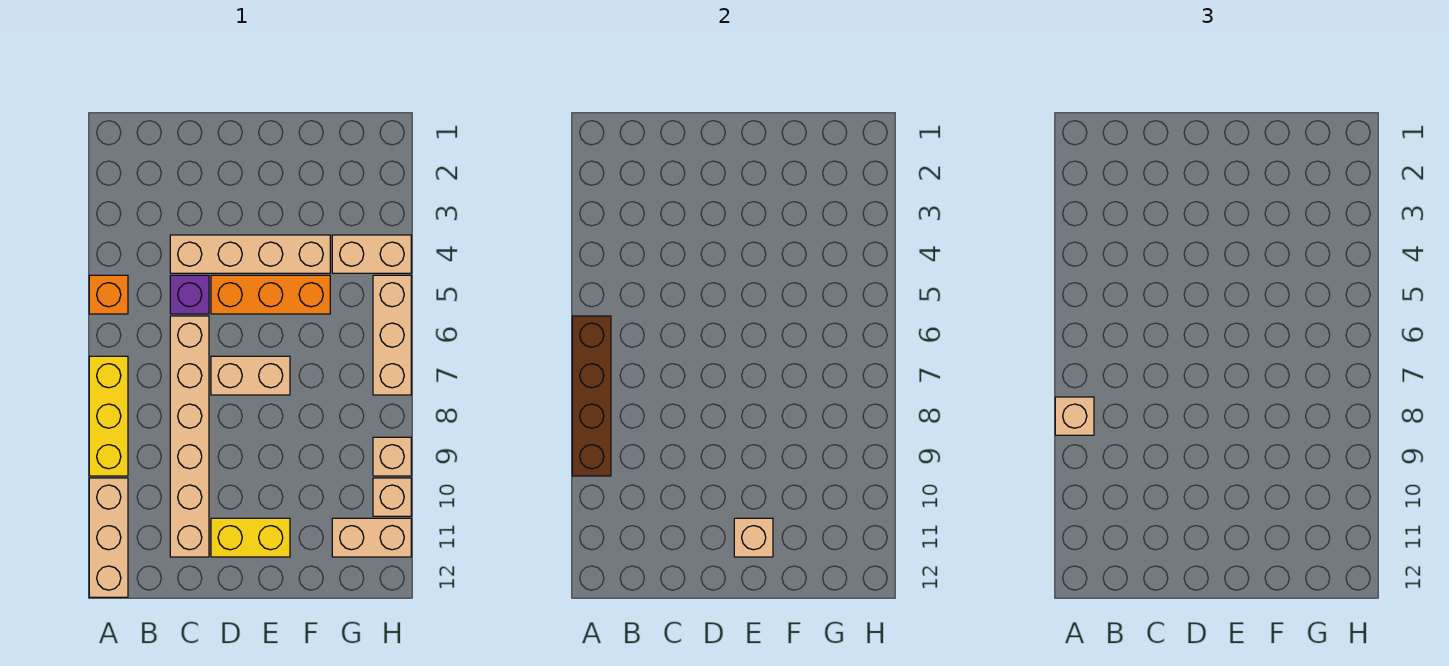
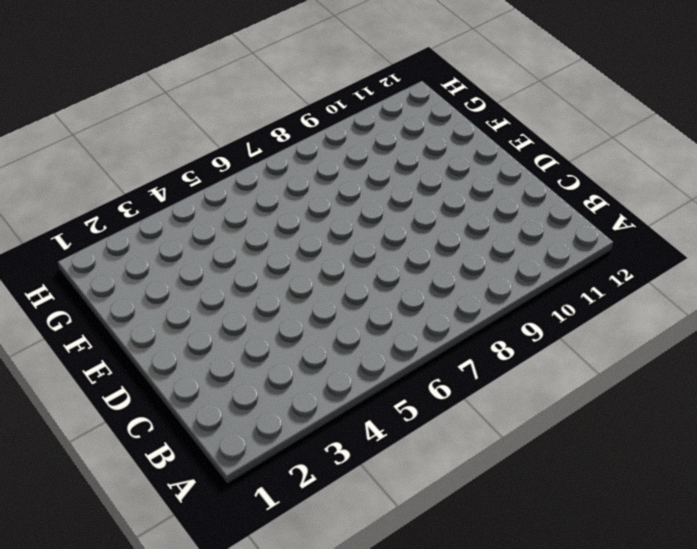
none -> orange brick A5 level 1
none -> yellow brick A7:A9 level 1
none -> tan brick A10:A12 level 1

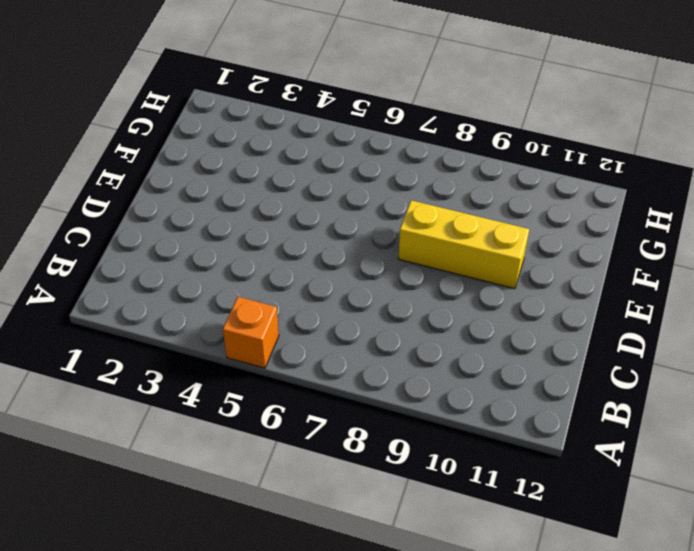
yellow brick E8:E10 level 1 -> yellow brick A7:A9 level 1
none -> tan brick A10:A12 level 1
none -> tan brick C4:F4 level 1
none -> purple brick C5 level 1

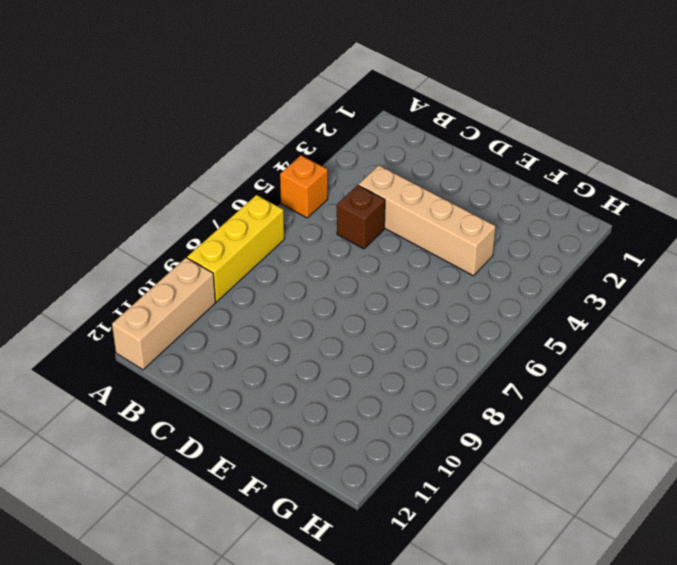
brown brick C5 level 1 -> purple brick C5 level 1
none -> tan brick C6:C11 level 1
none -> orange brick D5:F5 level 1
none -> tan brick D7:E7 level 1

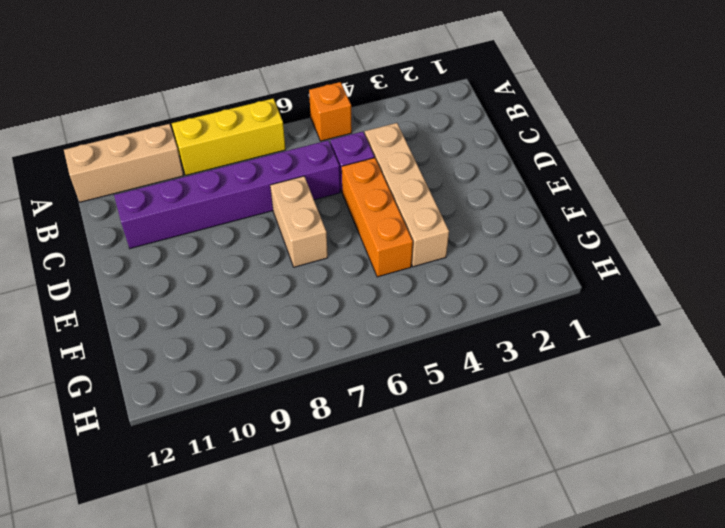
purple brick C6:C11 level 1 -> tan brick C6:C11 level 1
none -> yellow brick D11:E11 level 1
none -> tan brick G4:H4 level 1
none -> tan brick G11:H11 level 1

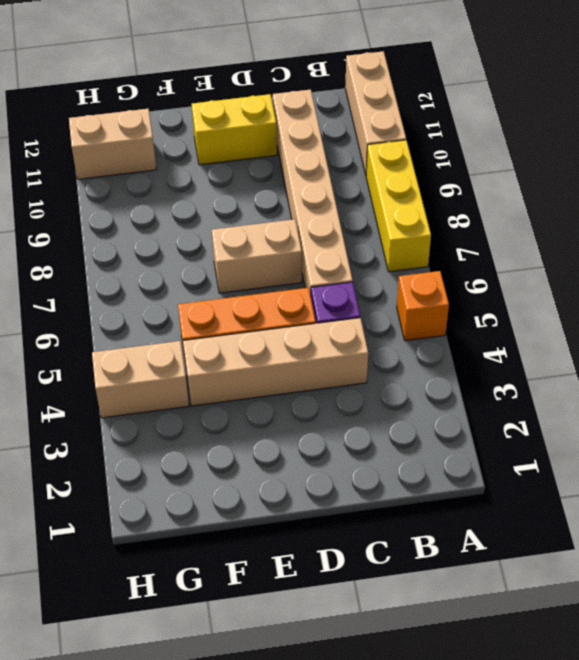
none -> tan brick H5:H7 level 1
none -> tan brick H9 level 1
none -> tan brick H10 level 1

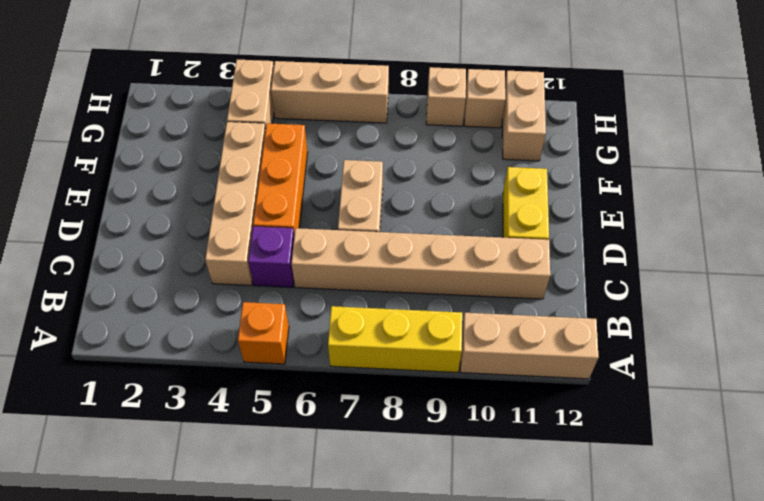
none -> brown brick A6:A9 level 2
none -> tan brick E11 level 2
none -> tan brick A8 level 3

